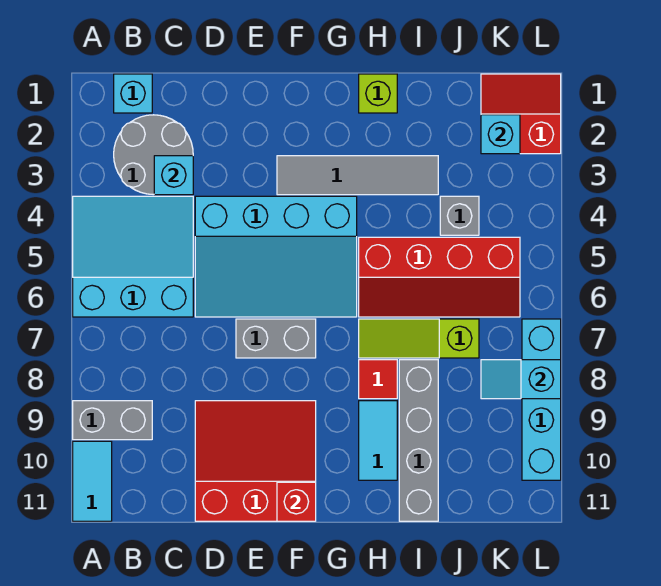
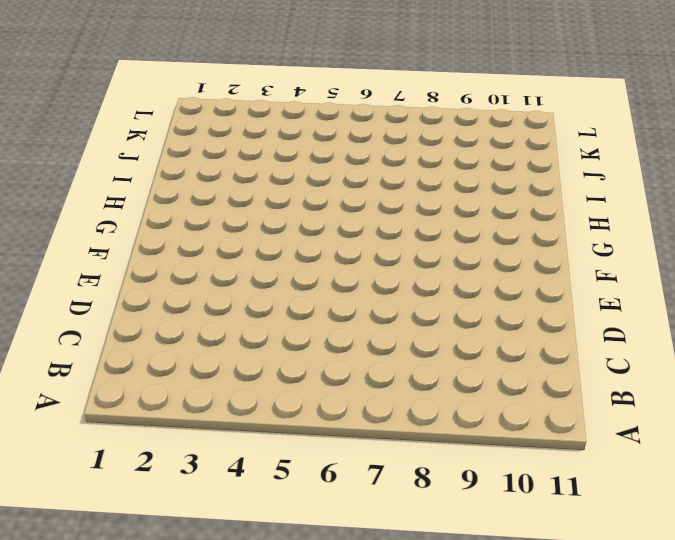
none -> cyan slope A4:C6 level 1 top 6
none -> grey brick A9:B9 level 1
none -> cyan tile A10:A11 level 1

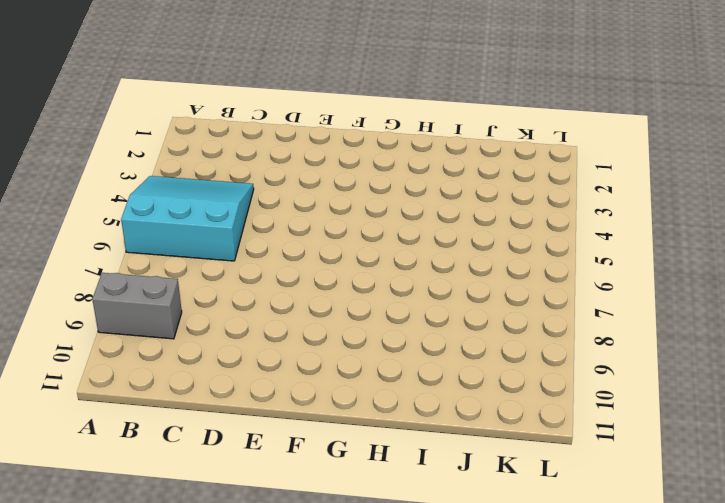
none -> cyan tile A10:A11 level 1
none -> cyan brick B1 level 1
none -> grey round brick B2:C3 level 1

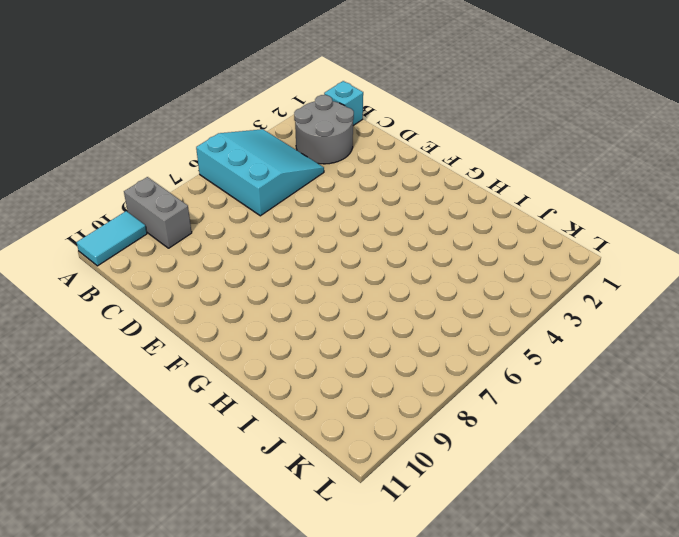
none -> cyan slope D4:G6 level 1 top 4
none -> red slope D9:F11 level 1 top 11
none -> grey brick E7:F7 level 1

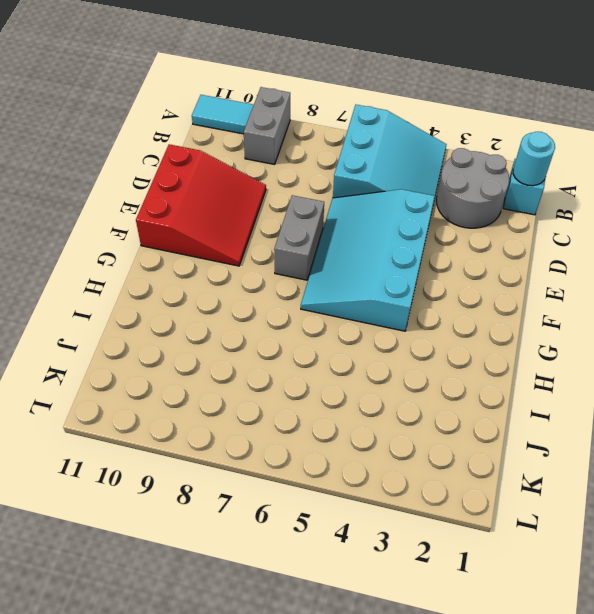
cyan round brick B1 level 2 -> none
none -> grey tile F3:I3 level 1
none -> lime brick H1 level 1
none -> red slope H5:K6 level 1 top 5

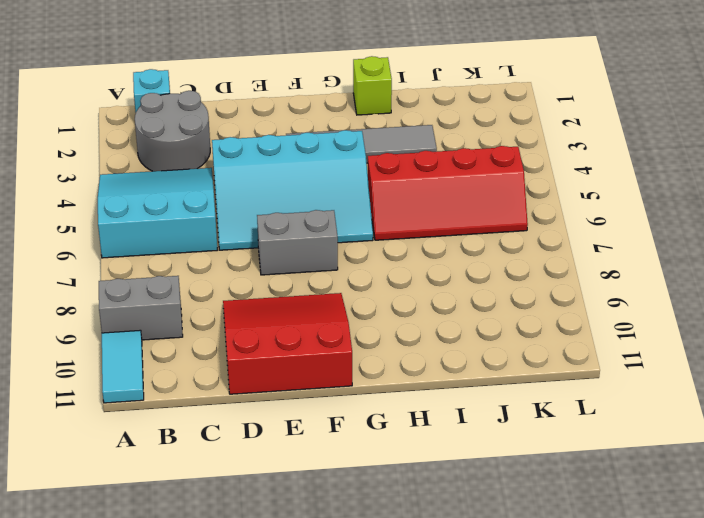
none -> lime slope H7:J7 level 1 top J
none -> red tile H8 level 1
none -> cyan tile H9:H10 level 1

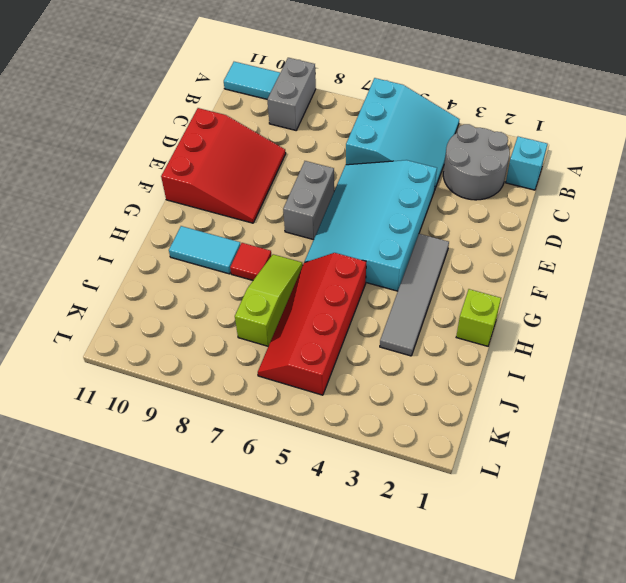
none -> grey brick I8:I11 level 1
none -> grey brick J4 level 1
none -> red slope K1:L2 level 1 top 2

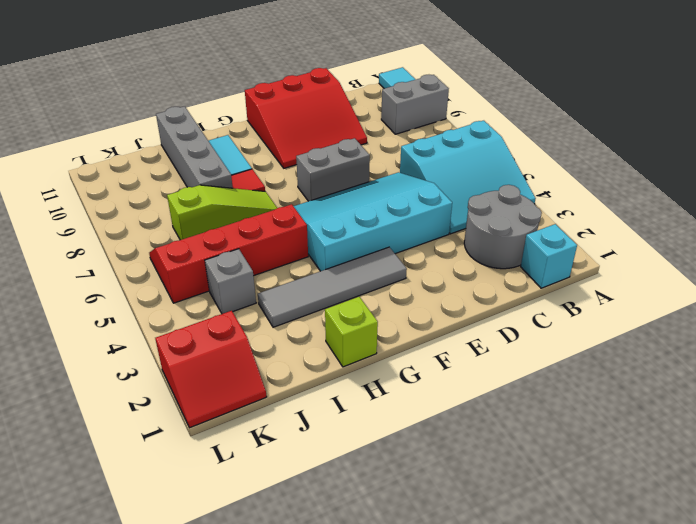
none -> cyan brick L7:L10 level 1
none -> cyan brick C3 level 2
none -> red brick F11 level 2

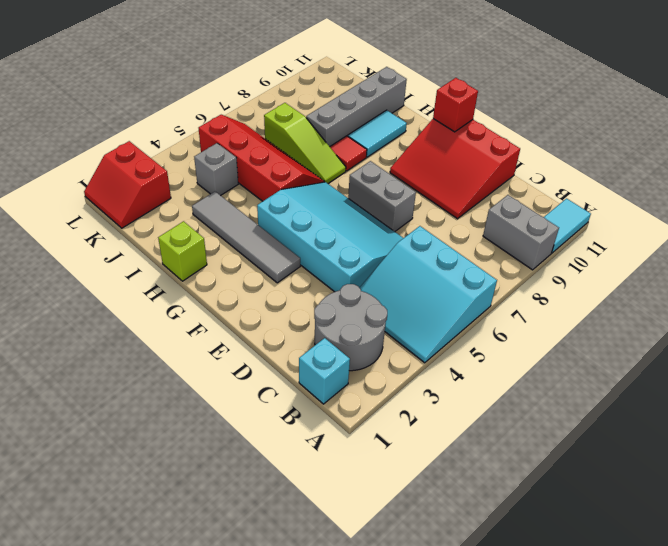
none -> cyan brick L7:L10 level 1
none -> cyan brick C3 level 2
none -> cyan brick K2 level 2

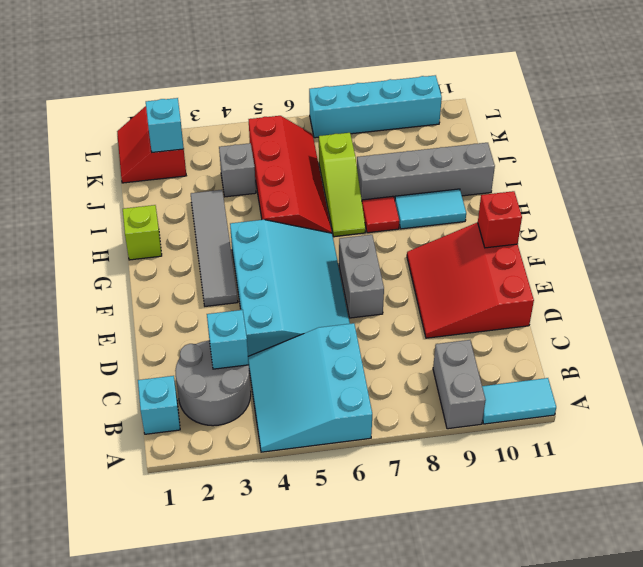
none -> cyan slope K8:L8 level 2 top L

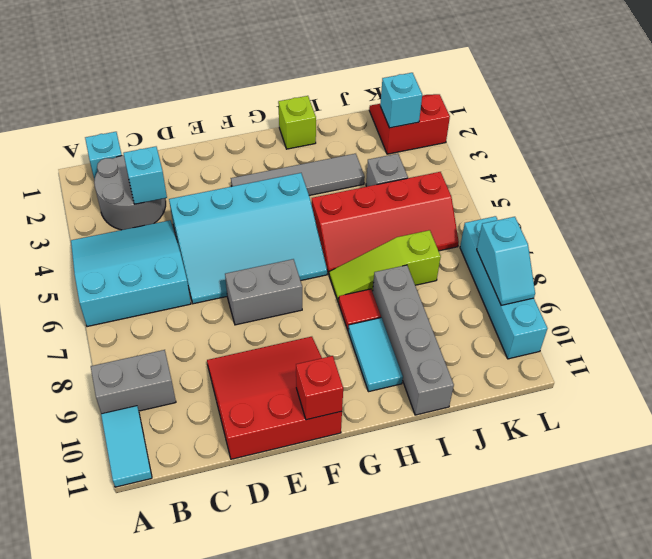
cyan slope L8:L9 level 2 top 8 -> cyan slope K8:L8 level 2 top L

